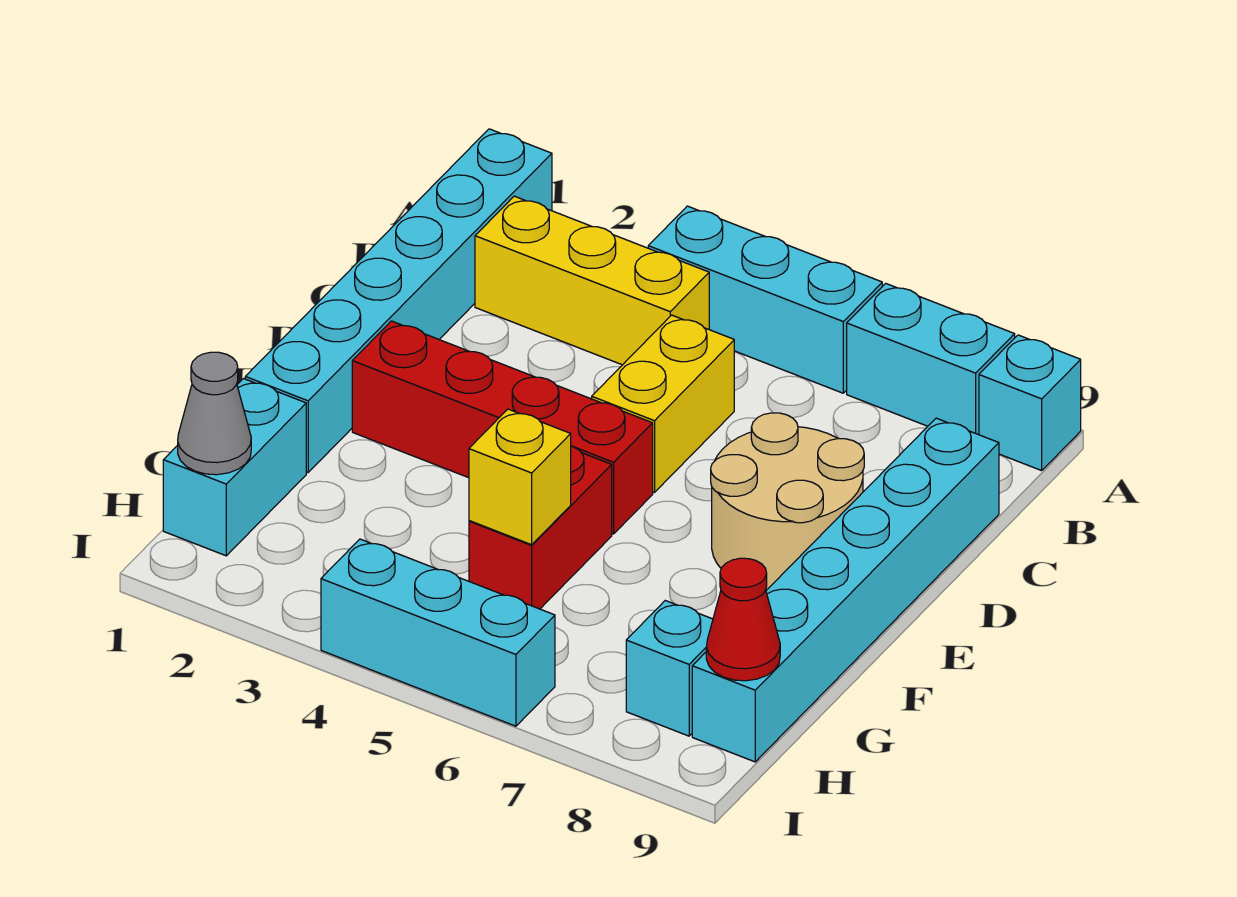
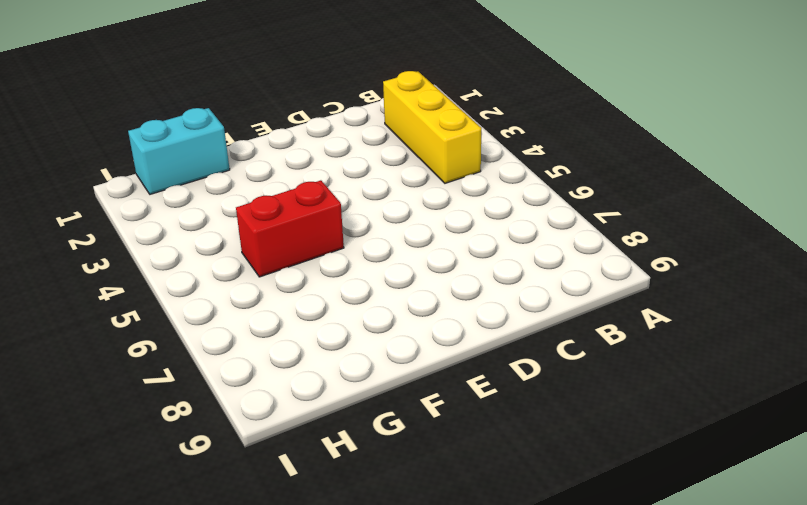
none -> cyan brick A1:F1 level 1
none -> cyan brick A4:A6 level 1
none -> cyan brick A7:A8 level 1

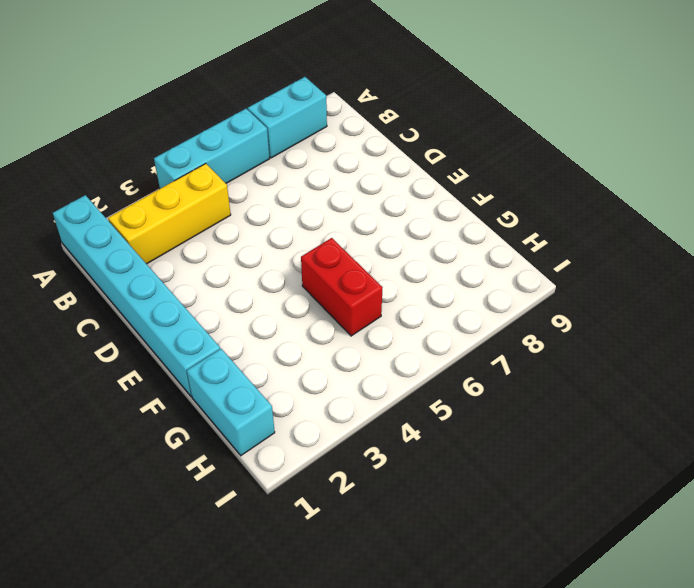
none -> cyan brick A9 level 1
none -> yellow brick C5:D5 level 1
none -> cyan brick C9:H9 level 1

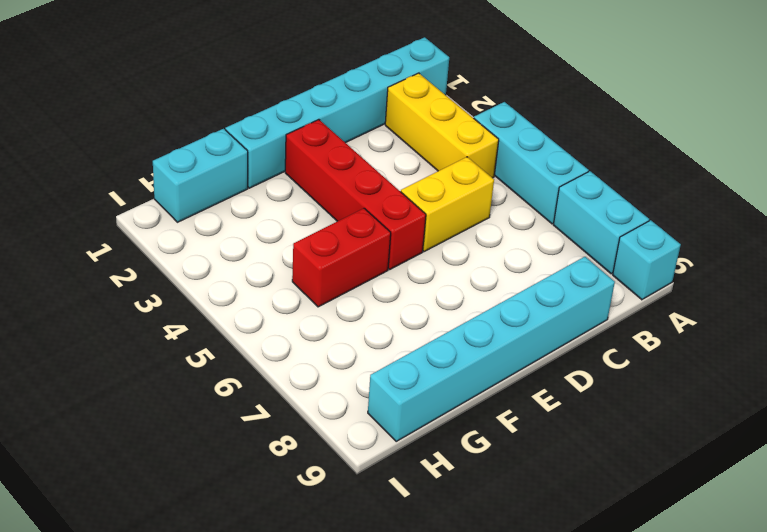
none -> tan round brick D7:E8 level 1
none -> cyan brick H8 level 1
none -> cyan brick I4:I6 level 1

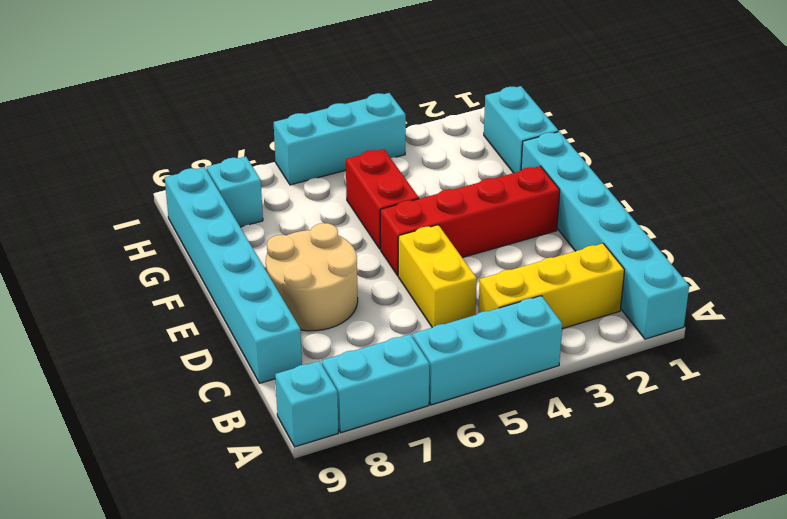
none -> yellow brick G5 level 2
none -> grey cone H1 level 2
none -> red cone H9 level 2

